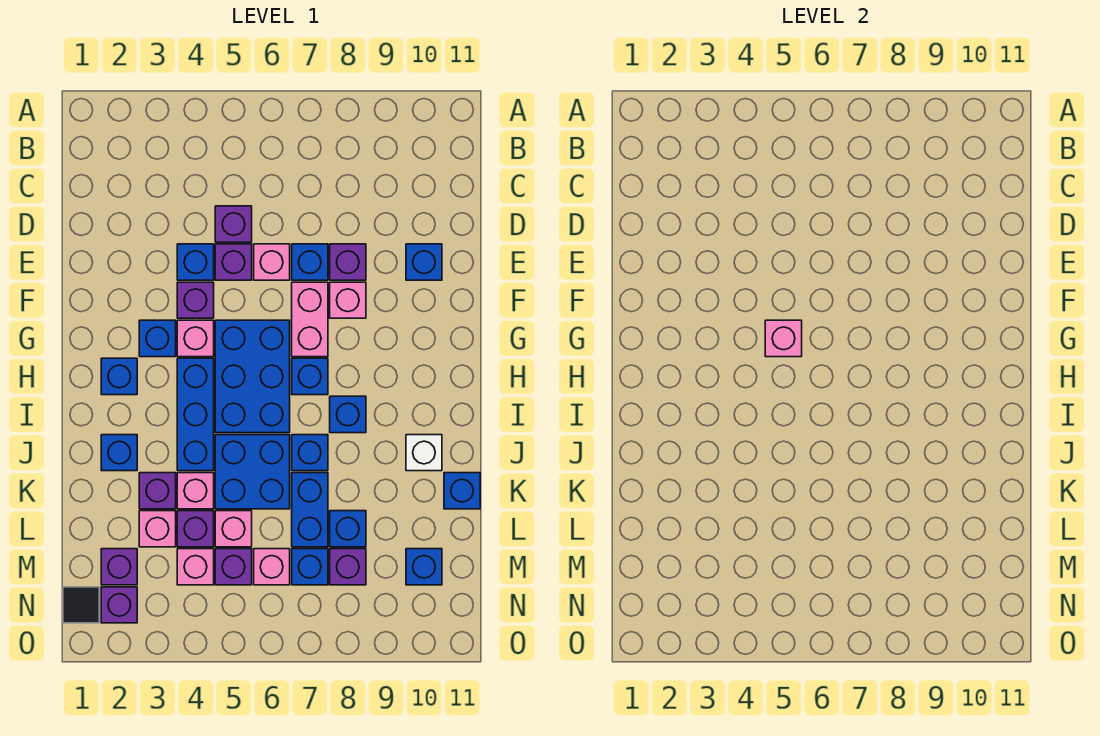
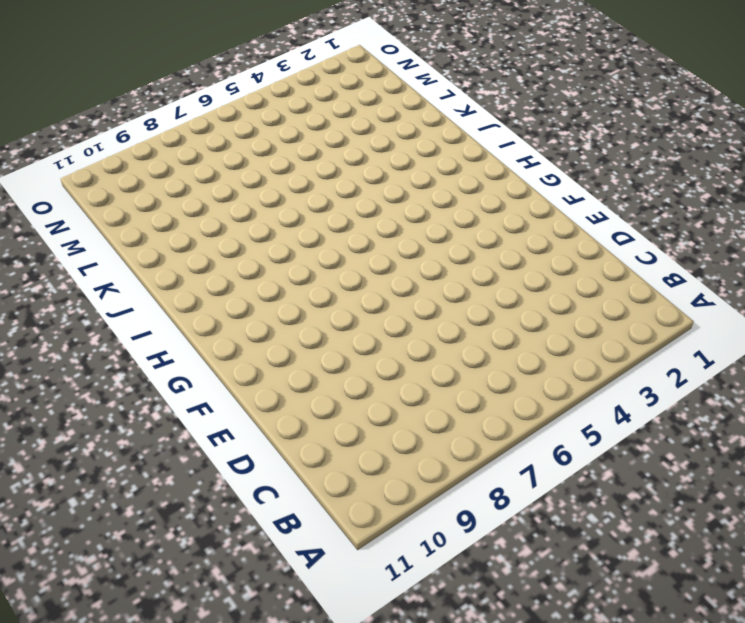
none -> purple brick D5 level 1
none -> blue brick E4 level 1
none -> purple brick E5 level 1
none -> pink brick E6 level 1

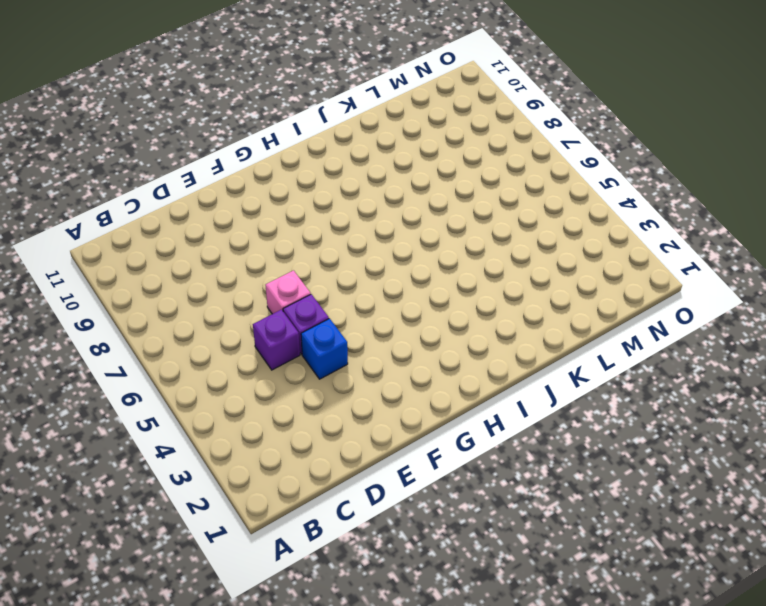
none -> blue brick E7 level 1
none -> purple brick E8 level 1
none -> blue brick E10 level 1
none -> purple brick F4 level 1

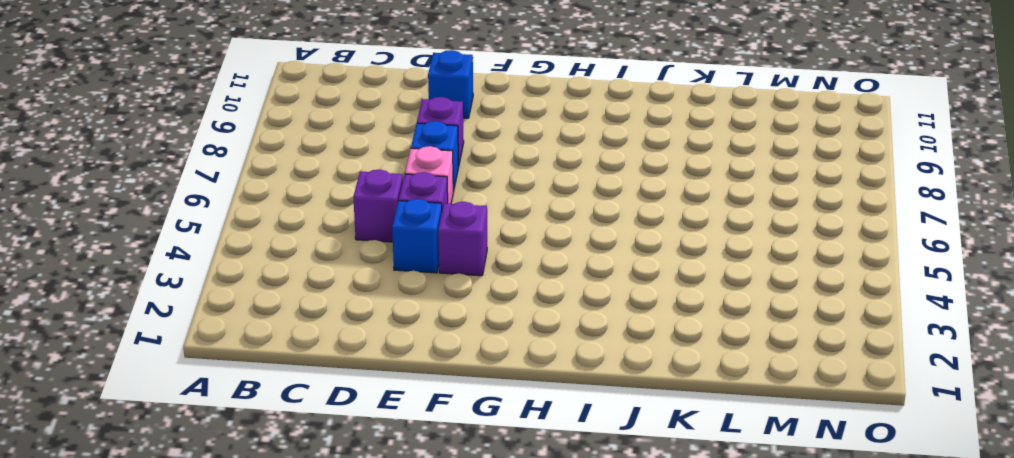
none -> pink brick F7:G7 level 1
none -> pink brick F8 level 1
none -> blue brick G3 level 1
none -> pink brick G4 level 1

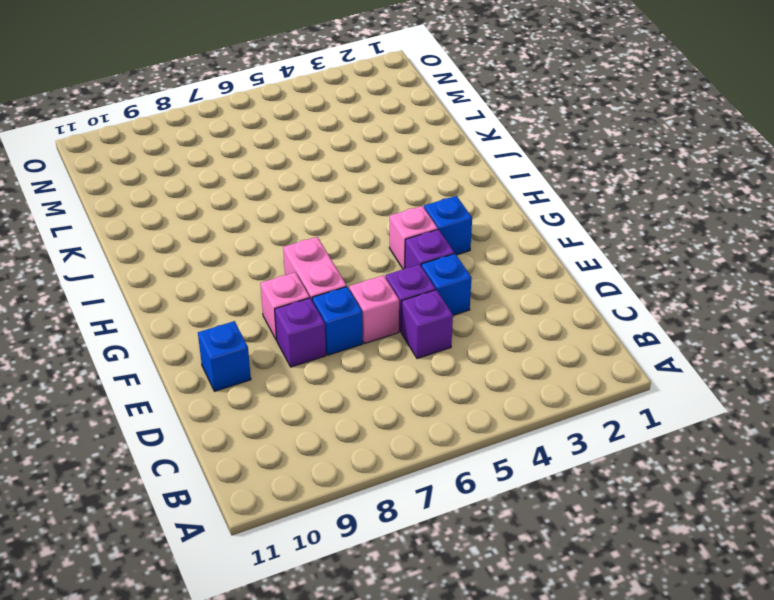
none -> blue brick G5:I6 level 1
none -> blue brick H2 level 1
none -> blue brick H4:J4 level 1
none -> blue brick H7 level 1

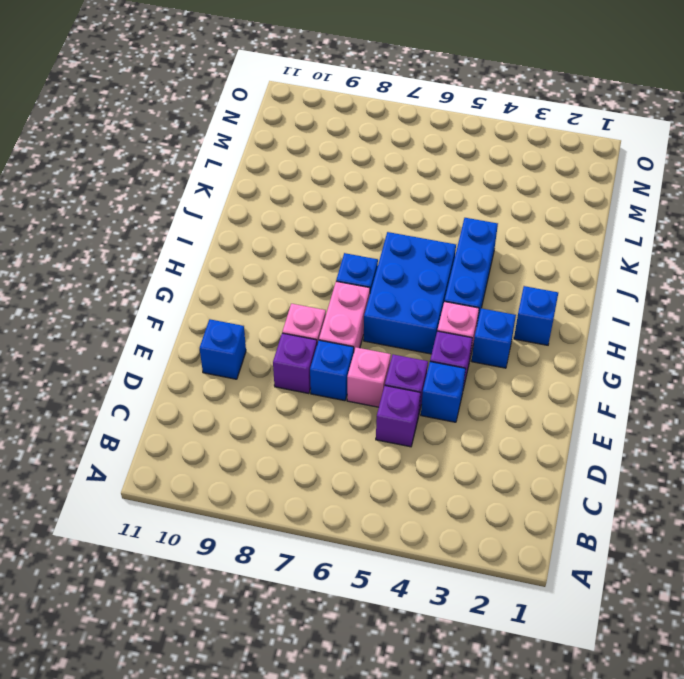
none -> blue brick I8 level 1
none -> blue brick J2 level 1
none -> blue brick J5:K6 level 1
none -> blue brick J7 level 1

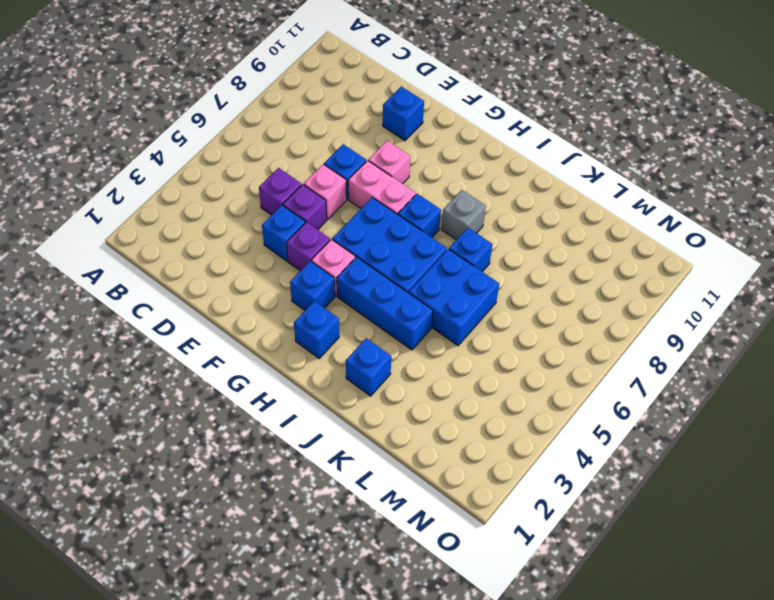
grey brick I8 level 1 -> blue brick I8 level 1
none -> purple brick E8 level 1
none -> white brick J10 level 1
none -> purple brick K3 level 1
none -> pink brick K4 level 1

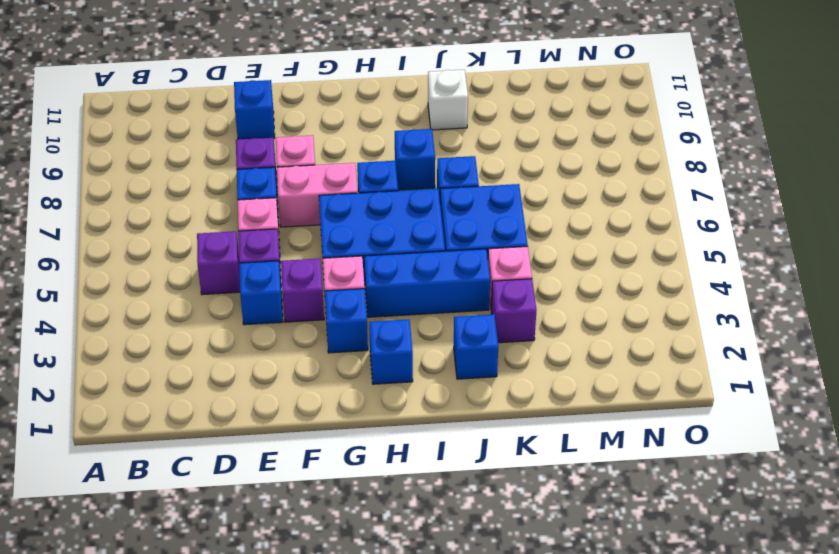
none -> blue brick K7:L7 level 1
none -> blue brick K11 level 1
none -> pink brick L3 level 1
none -> purple brick L4 level 1

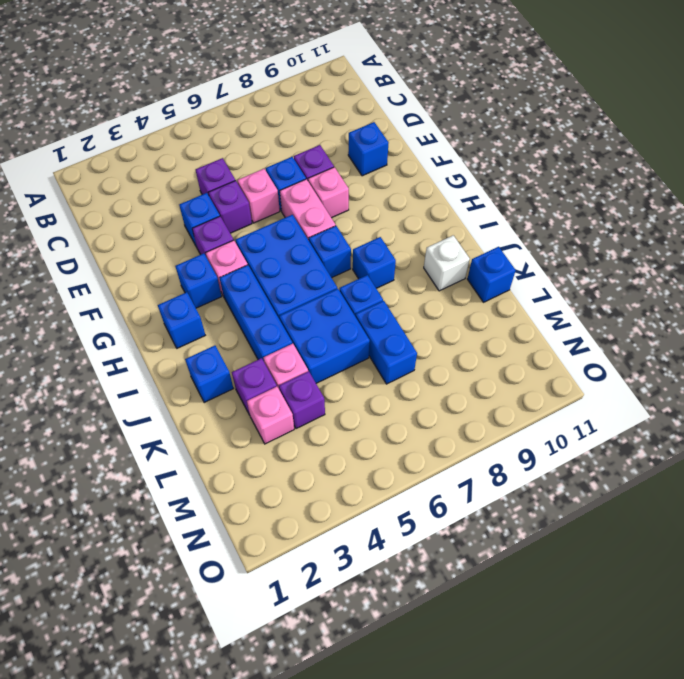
none -> pink brick L5 level 1
none -> blue brick L8 level 1
none -> purple brick M2 level 1
none -> pink brick M4 level 1

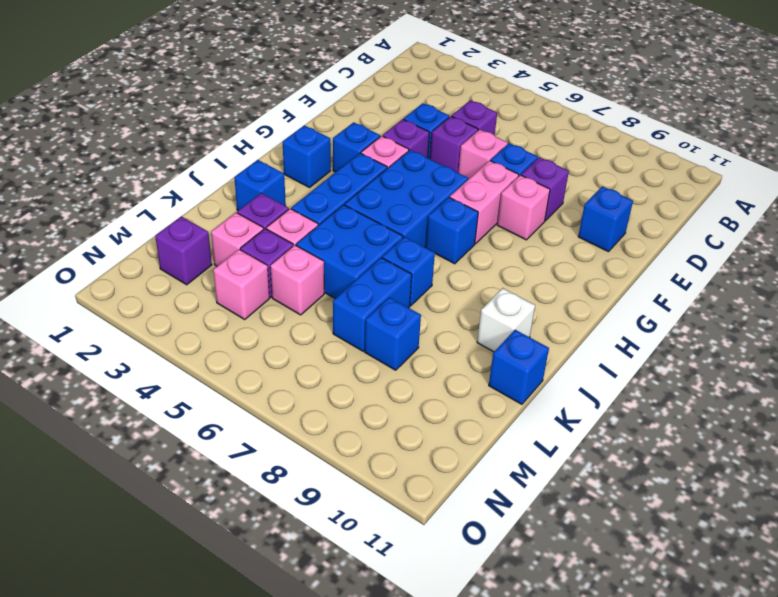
none -> blue brick I8 level 1
none -> purple brick M5 level 1
none -> pink brick M6 level 1
none -> blue brick M7 level 1

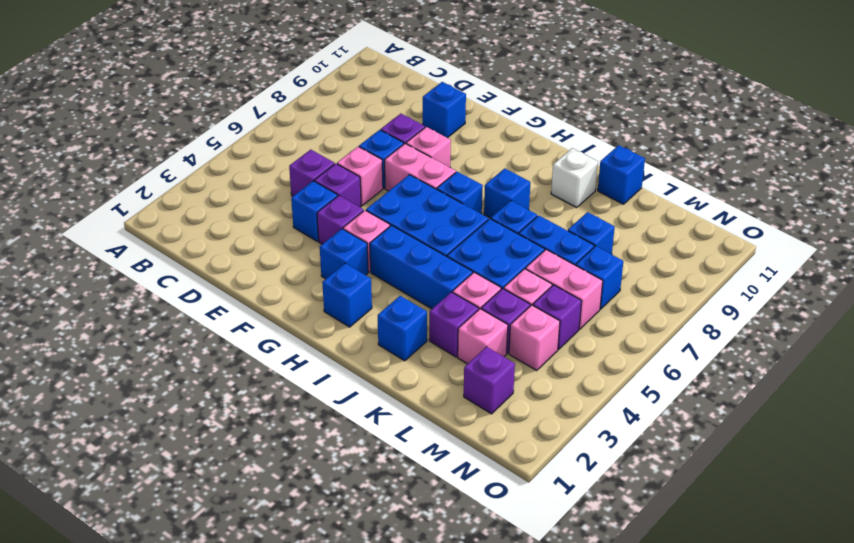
pink brick L6:M6 level 1 -> pink brick M6 level 1
none -> purple brick M8 level 1
none -> blue brick M10 level 1
none -> black tile N1 level 1
none -> purple brick N2 level 1

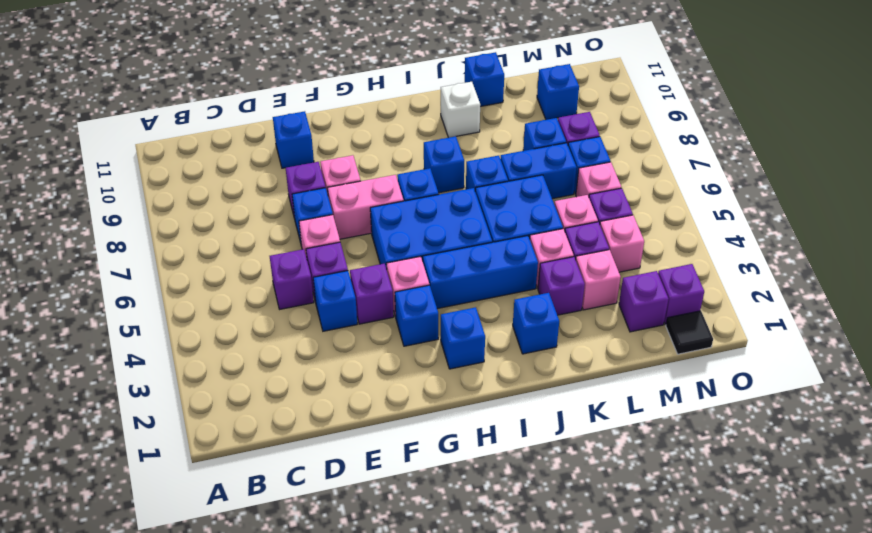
none -> pink brick G5 level 2

